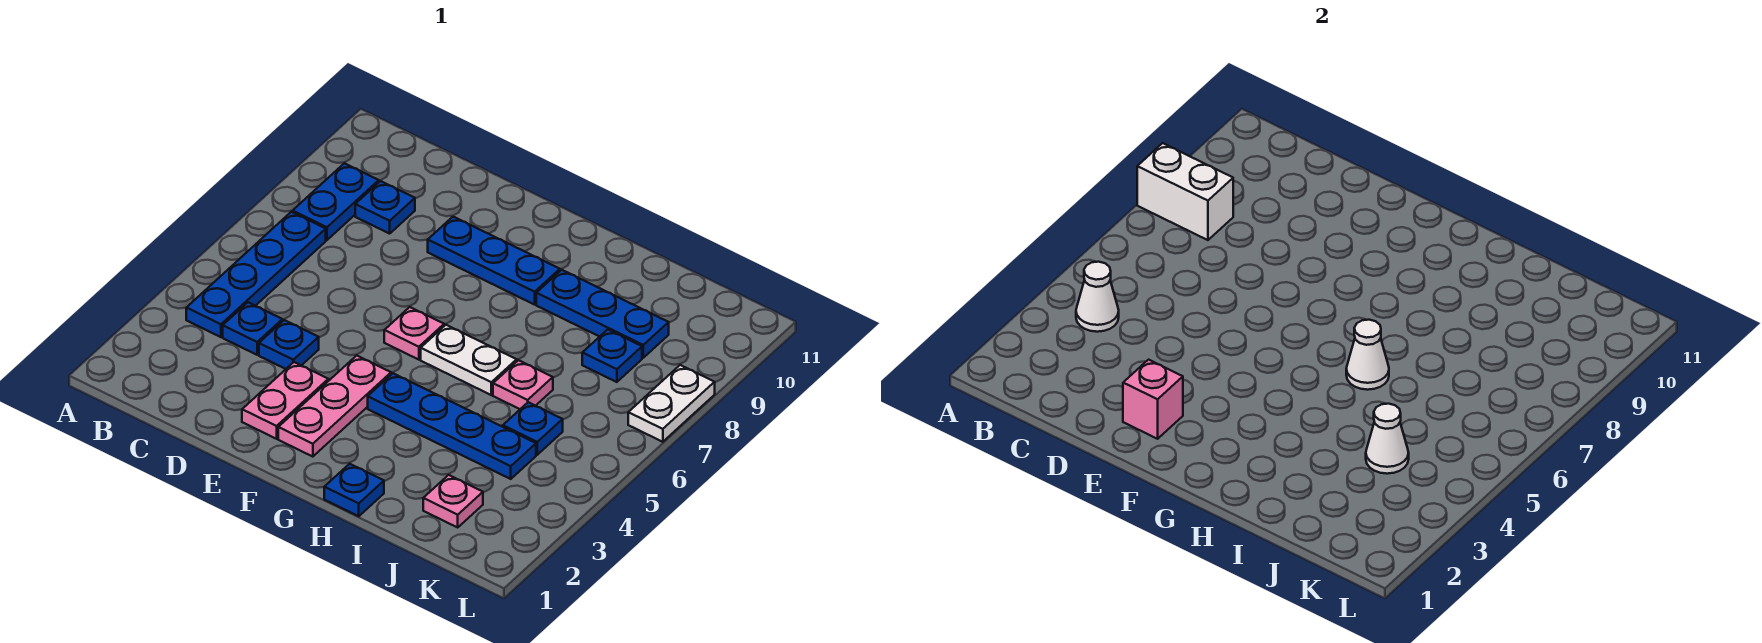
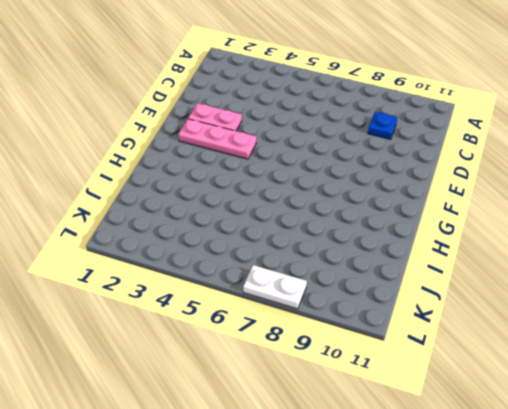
none -> blue plate B4:B7 level 1
none -> blue plate B8:B9 level 1
none -> blue plate C4 level 1

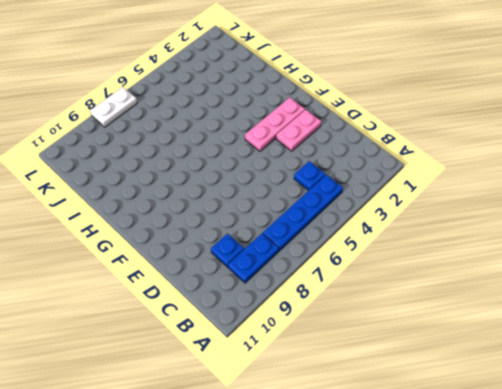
none -> blue plate D4 level 1
none -> blue plate E9:G9 level 1
none -> pink plate F6 level 1

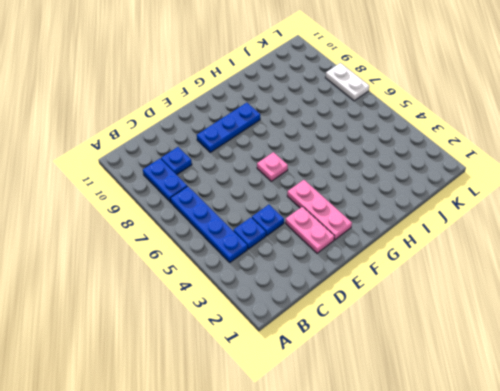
none -> blue plate G4:J4 level 1
none -> white plate G6:H6 level 1
none -> blue plate H1 level 1

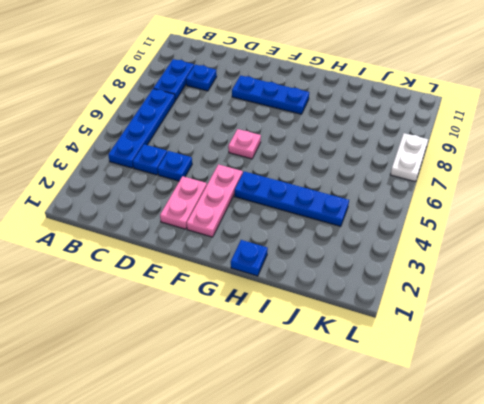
none -> white plate G6:H6 level 1
none -> blue plate H9:J9 level 1
none -> pink plate I6 level 1

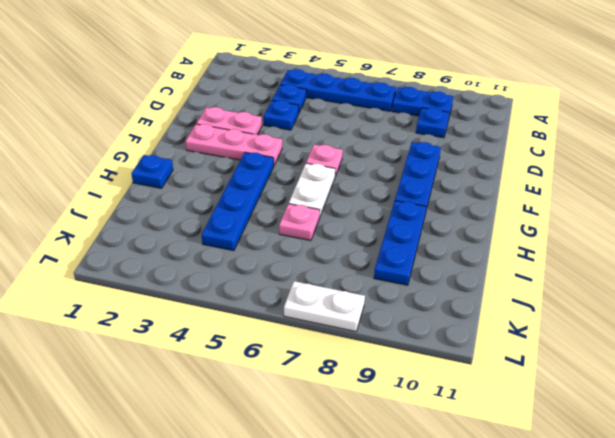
none -> pink plate J2 level 1
none -> blue plate J5 level 1
none -> blue plate J8 level 1

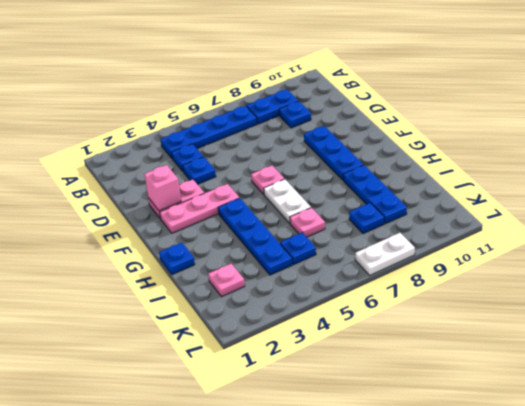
none -> white brick A8:B8 level 2
none -> white cone B4 level 2
none -> white cone H6 level 2

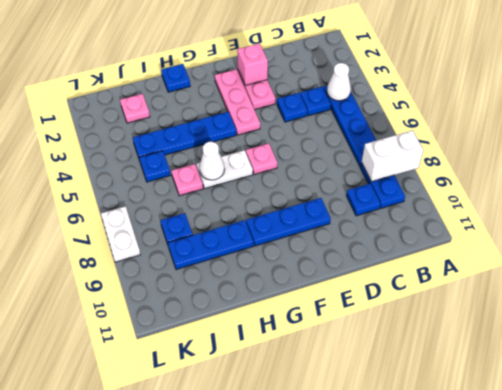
none -> white cone J4 level 2

